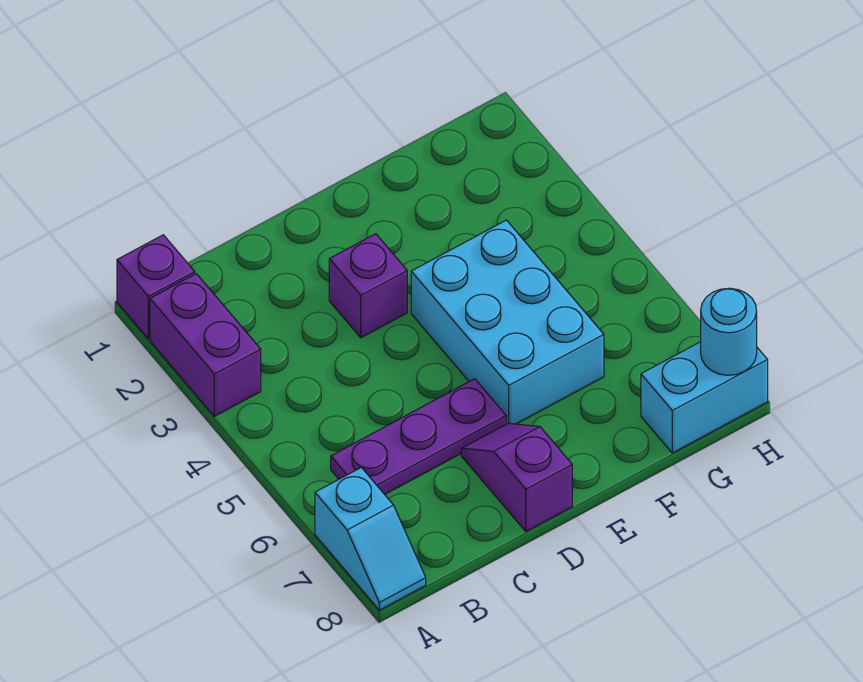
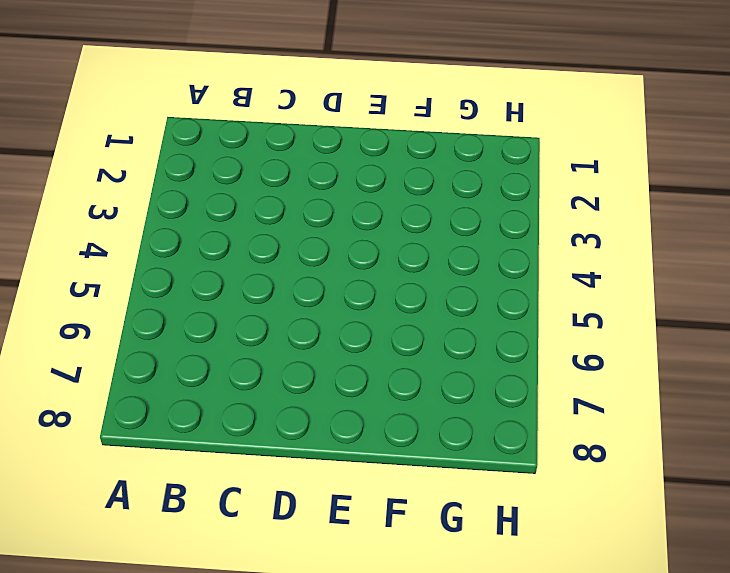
none -> purple brick A1 level 1
none -> purple brick A2:A3 level 1

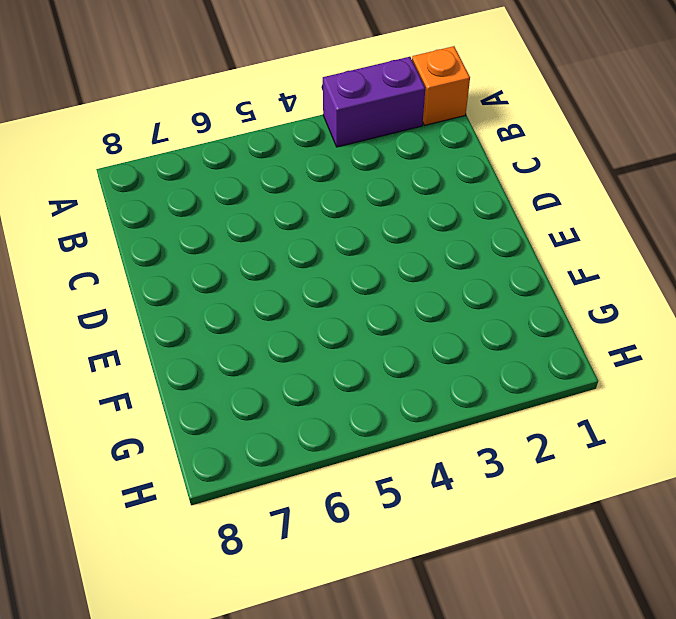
orange brick A1 level 1 -> purple brick A1 level 1
none -> cyan slope A7:A8 level 1 top 7
none -> purple plate B6:D6 level 1

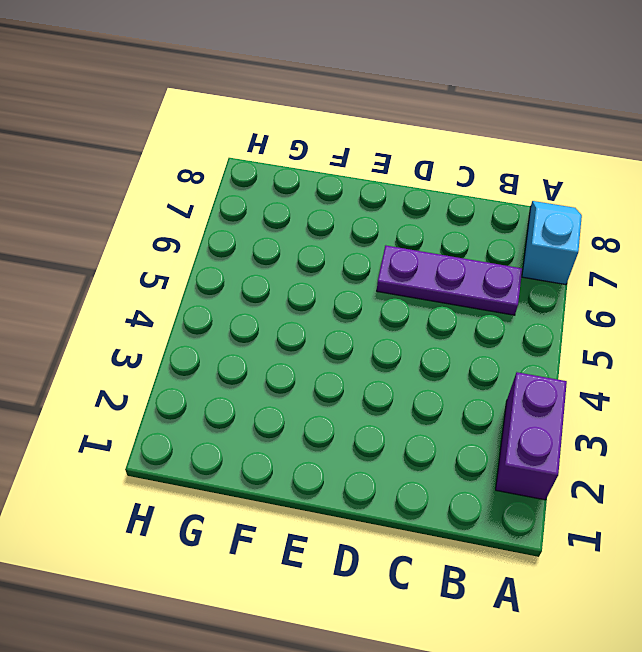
none -> purple brick A1 level 1
none -> purple brick D3 level 1

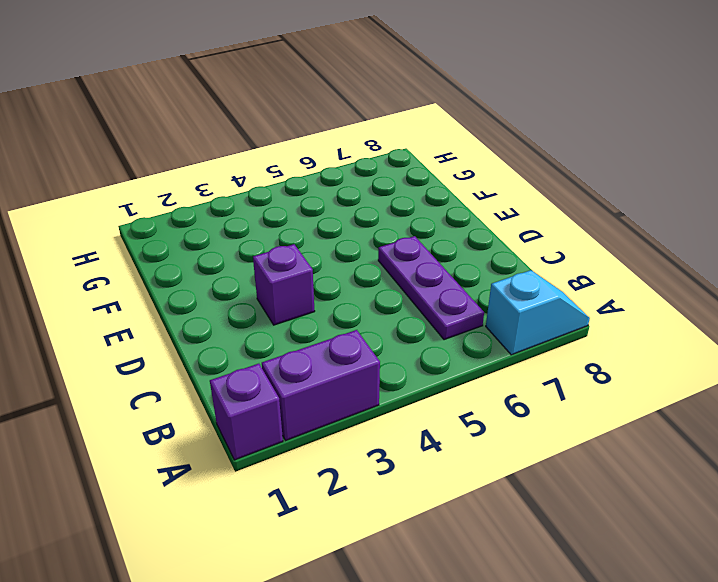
none -> purple slope D7:D8 level 1 top 8
none -> cyan brick E4:F6 level 1

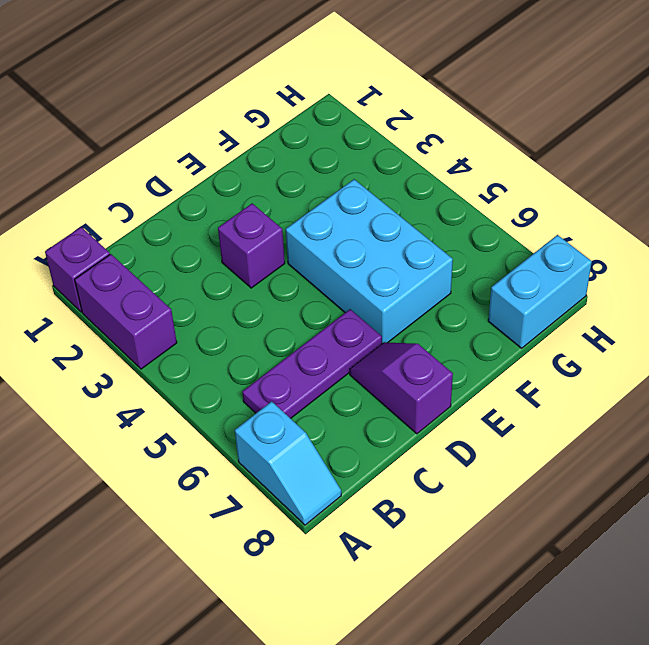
none -> cyan round brick H8 level 2

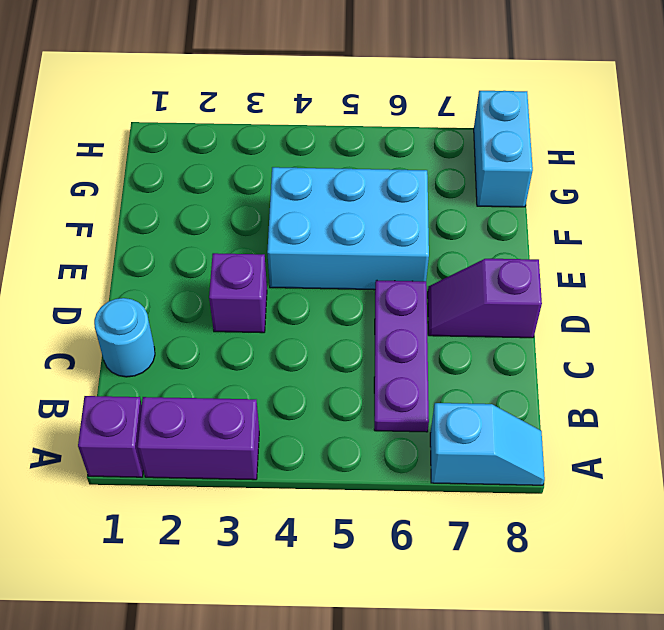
cyan round brick C1 level 1 -> cyan round brick H8 level 2

